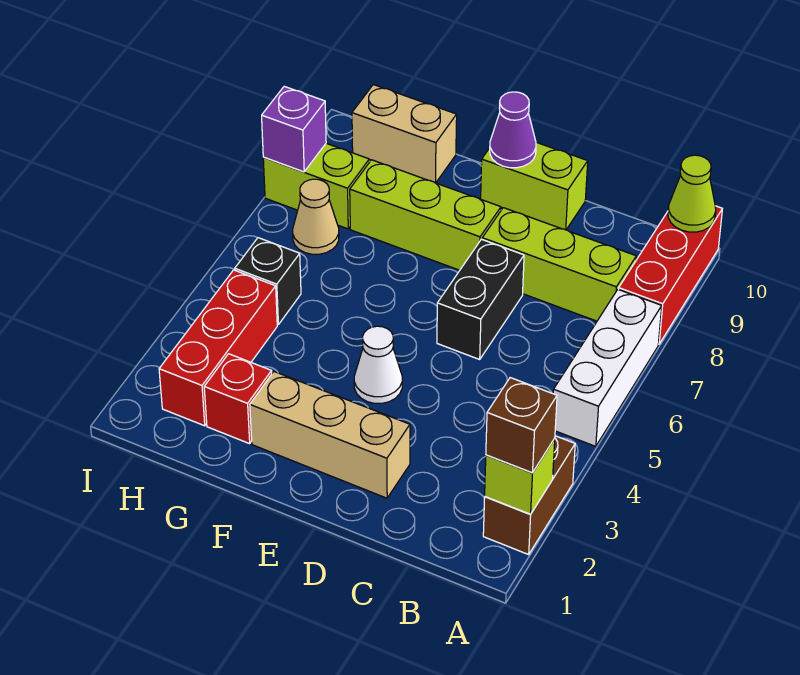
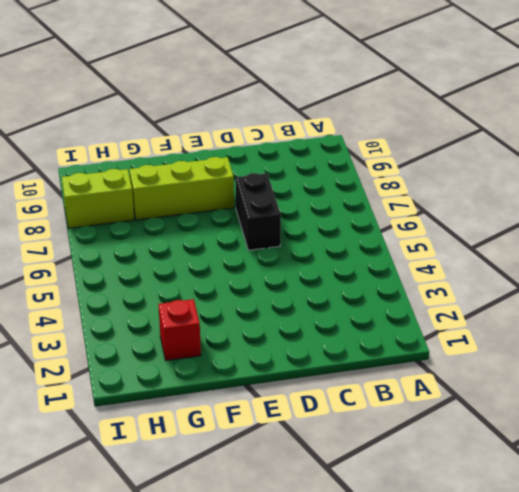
none -> brown brick A2:A3 level 1
none -> white brick A5:A7 level 1
none -> red brick A8:A10 level 1

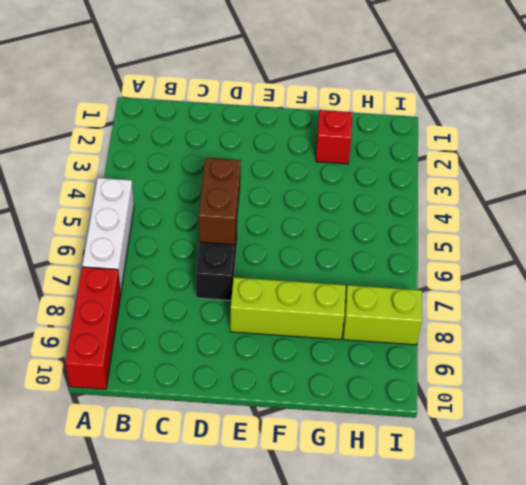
brown brick D5:D6 level 2 -> brown brick A2:A3 level 1
none -> lime brick B8:D8 level 1
none -> tan brick D2:F2 level 1
none -> lime brick D10:E10 level 1

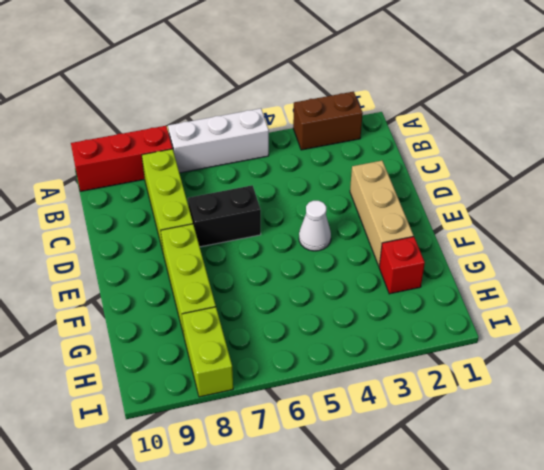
none -> lime brick D10:E10 level 1
none -> tan brick G10:H10 level 1
none -> red brick H2:H4 level 1

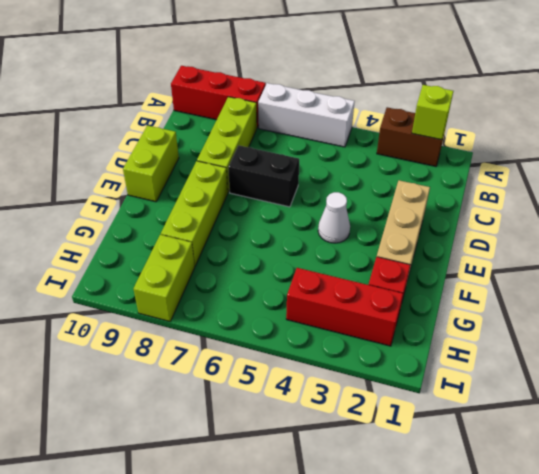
none -> tan brick G10:H10 level 1
none -> black brick H5 level 1
none -> tan cone H7 level 1

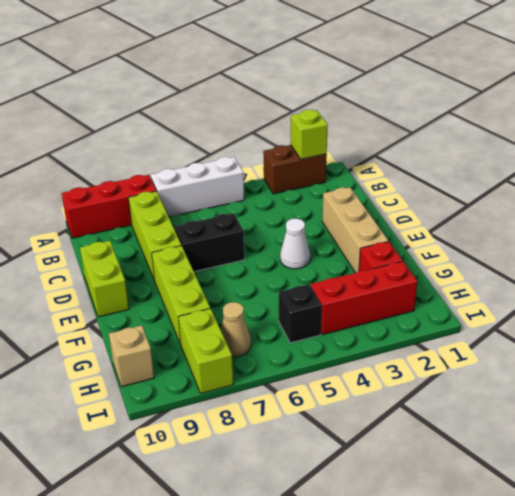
tan brick H10 level 1 -> tan brick G10:H10 level 1
none -> lime cone A10 level 2
none -> purple cone E10 level 2
none -> purple brick I8 level 2

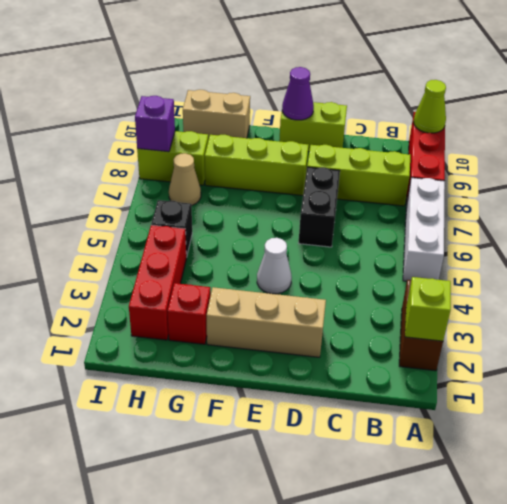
none -> brown brick A2 level 3

